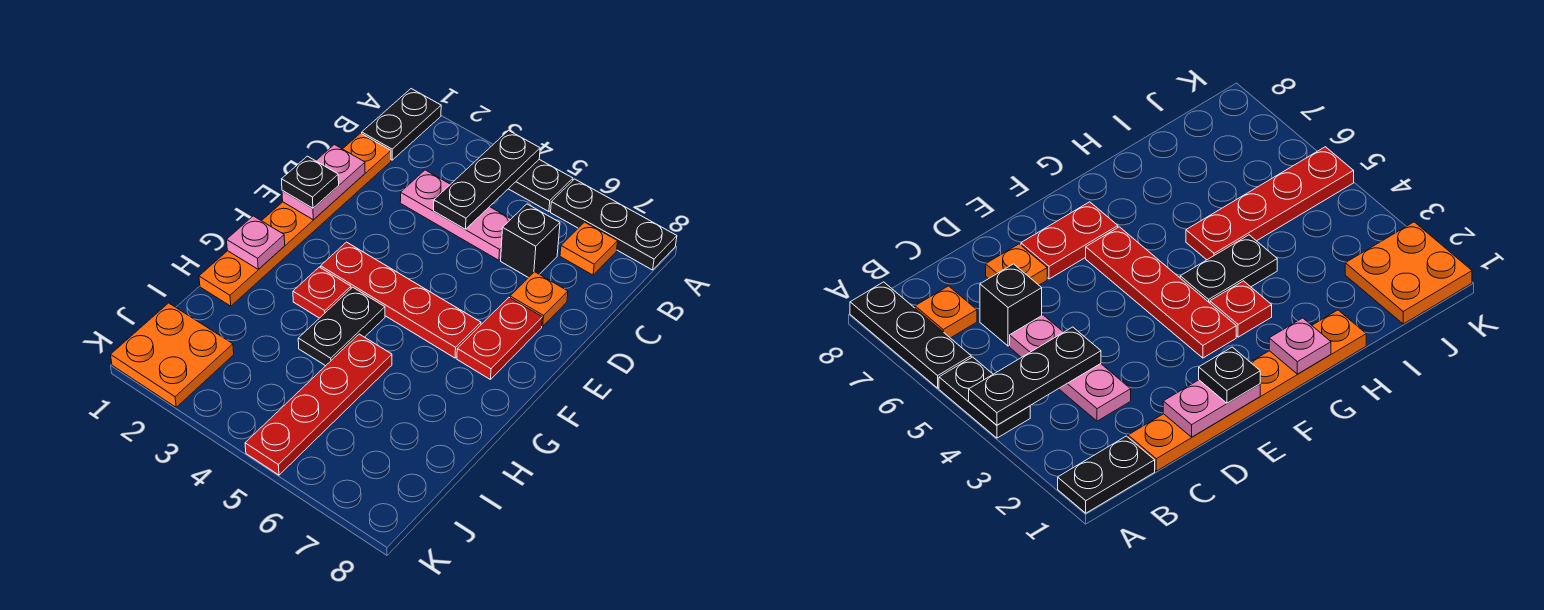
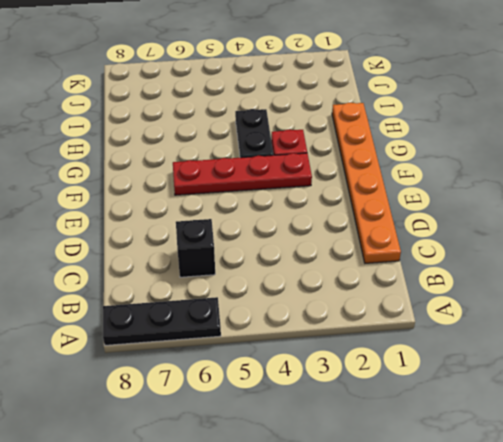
none -> black plate A1:B1 level 1
none -> black plate A4:A5 level 1
none -> orange plate B7 level 1

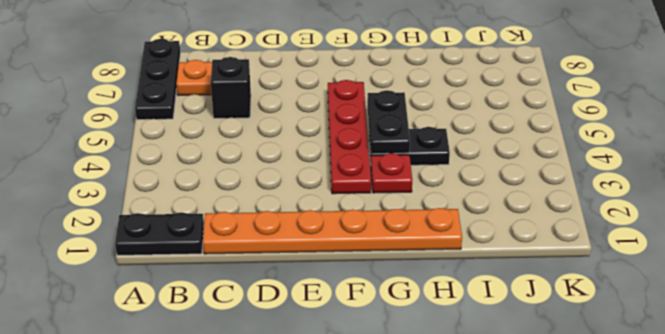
black plate G4:G5 level 2 -> black plate A4:A5 level 1
none -> pink plate C3:C5 level 1
none -> orange plate D7 level 1
none -> red plate E7:F7 level 1

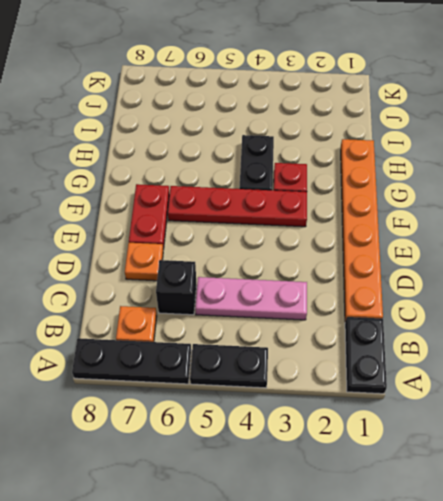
none -> red plate H5:K5 level 1
none -> orange plate J1:K2 level 1
none -> black plate A4:C4 level 2

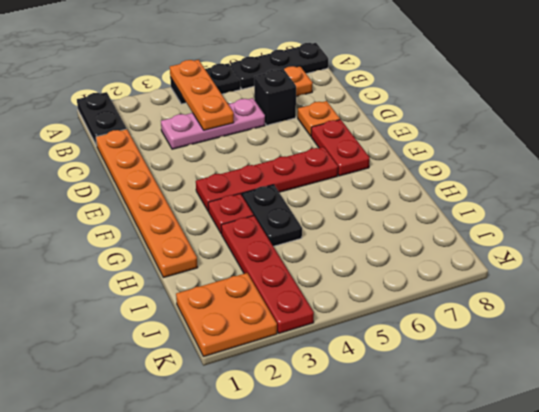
orange plate A4:C4 level 2 -> black plate A4:C4 level 2
red plate H3:K3 level 1 -> red plate H5:K5 level 1
none -> pink plate D1:E1 level 2
none -> pink plate G1 level 2
none -> black plate E1 level 3

